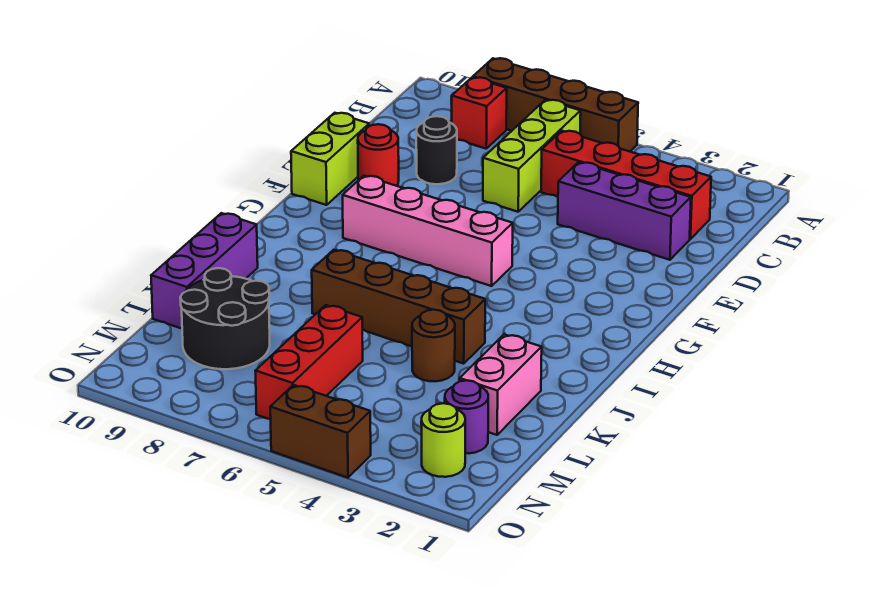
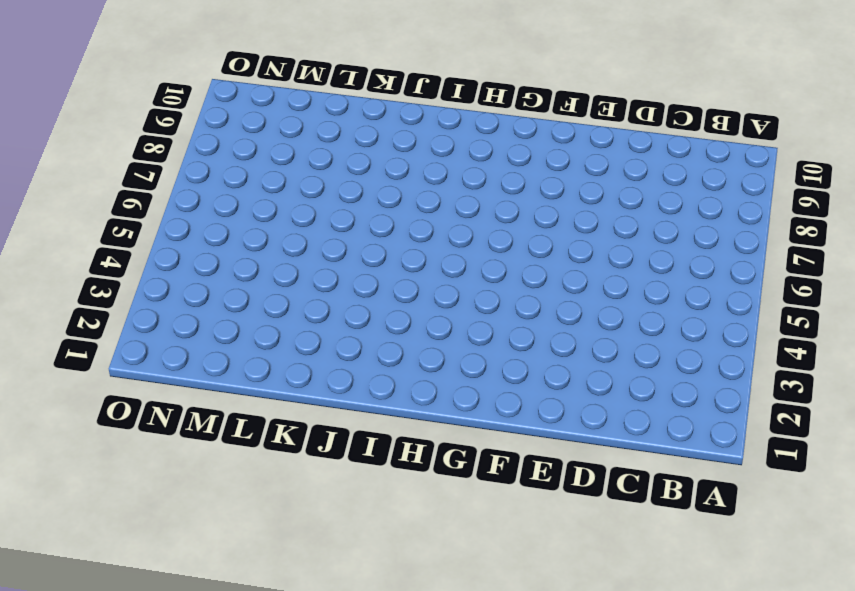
none -> brown brick A5:A8 level 1
none -> lime brick B6:D6 level 1
none -> red brick B8 level 1

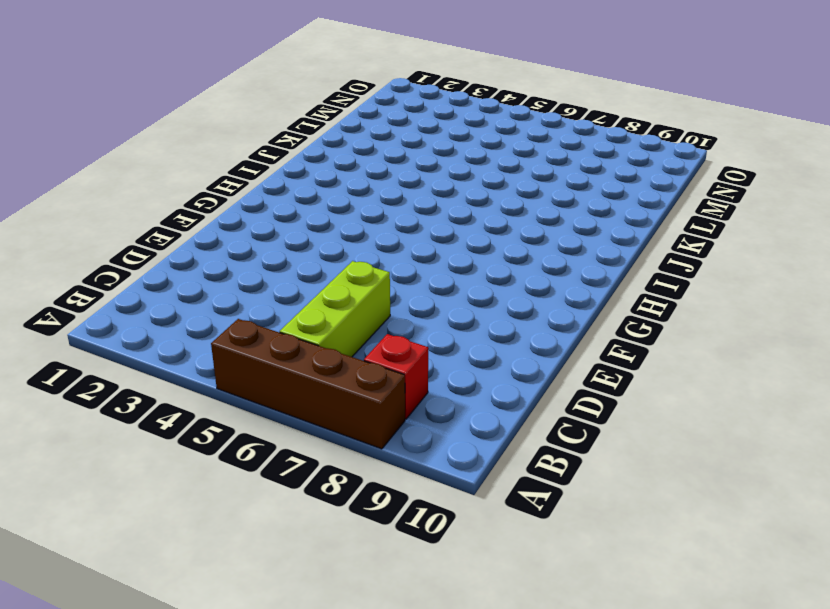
none -> red brick C2:C5 level 1
none -> purple brick D2:D4 level 1
none -> black round brick D8 level 1

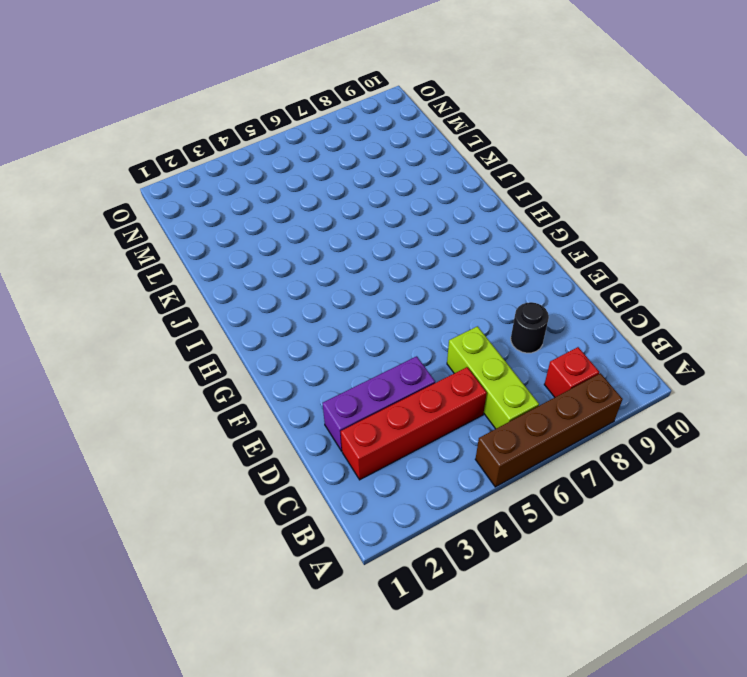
none -> red round brick E9 level 1
none -> lime brick E10:F10 level 1
none -> pink brick G5:G8 level 1

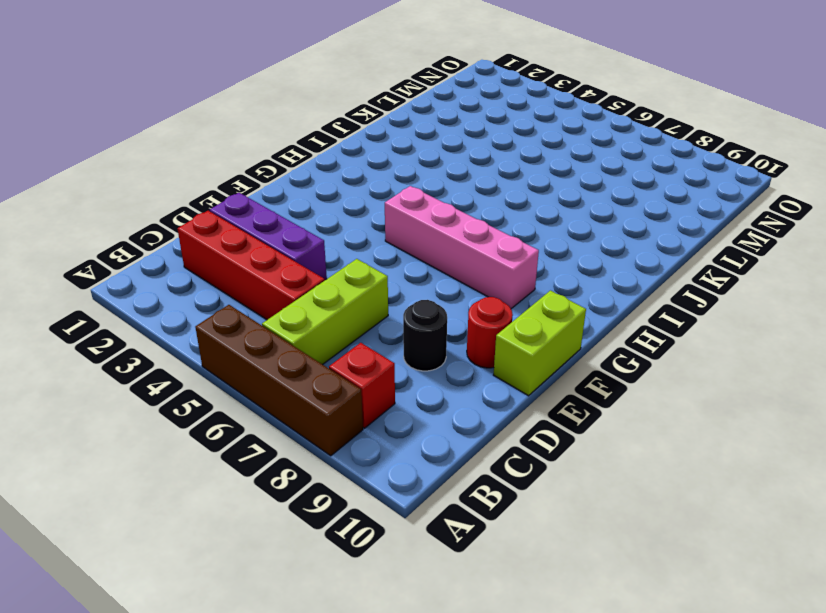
none -> brown brick J4:J7 level 1
none -> purple brick J10:L10 level 1
none -> pink brick K2:L2 level 1

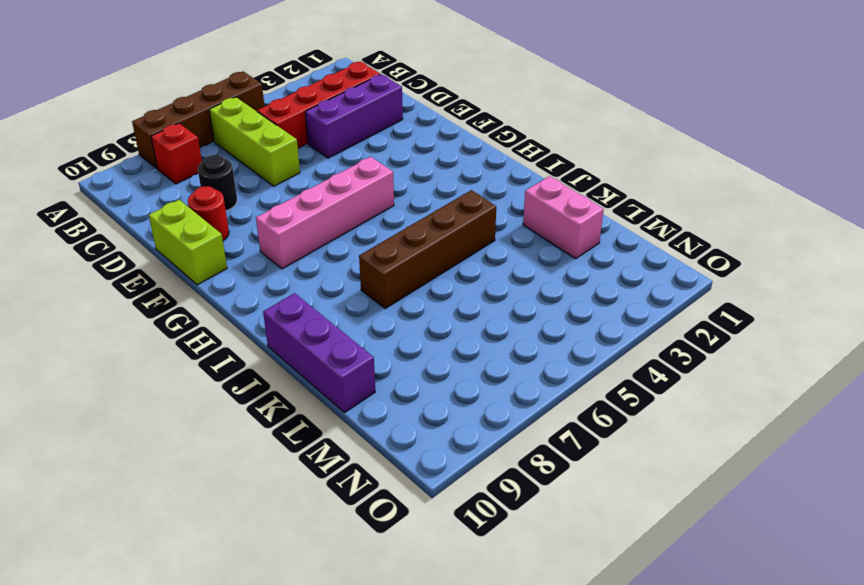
none -> brown round brick K4 level 1
none -> red brick L6:N6 level 1
none -> black round brick L8:M9 level 1

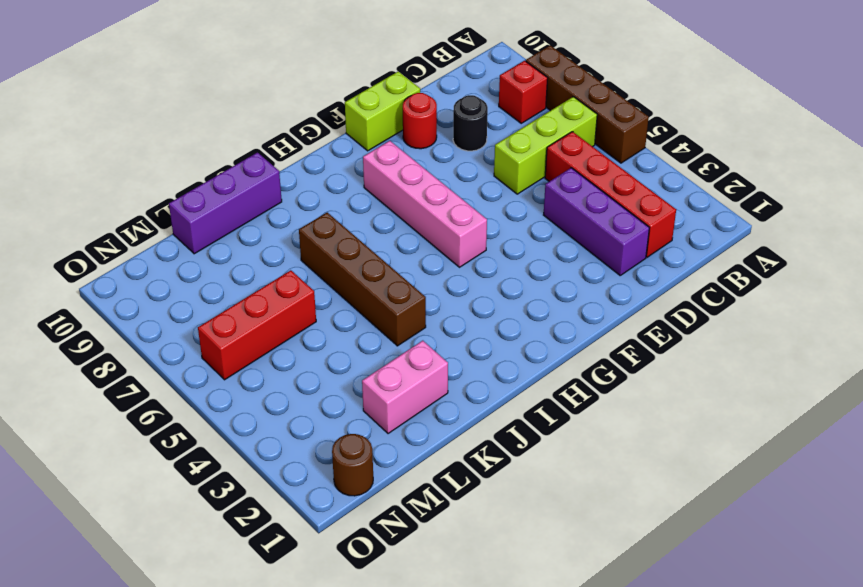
brown round brick N1 level 1 -> brown round brick K4 level 1
none -> black round brick L8:M9 level 1
none -> purple round brick M2 level 1
none -> lime round brick N2 level 1

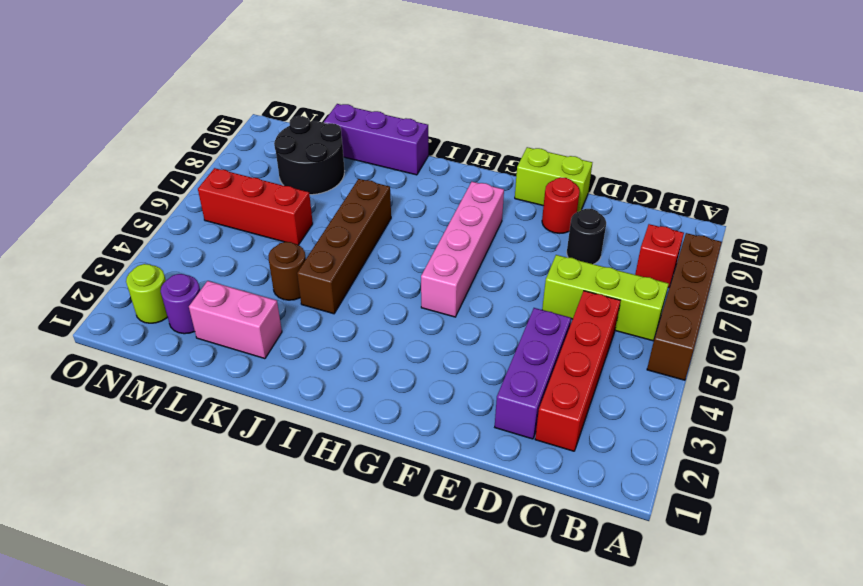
none -> brown brick O4:O5 level 1

